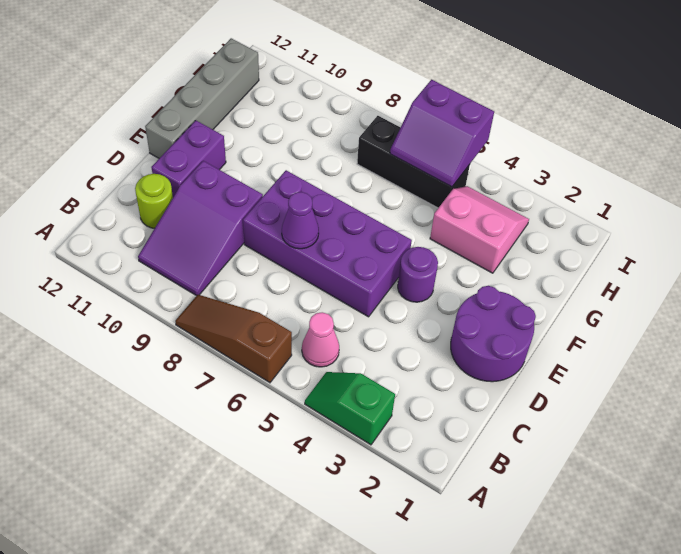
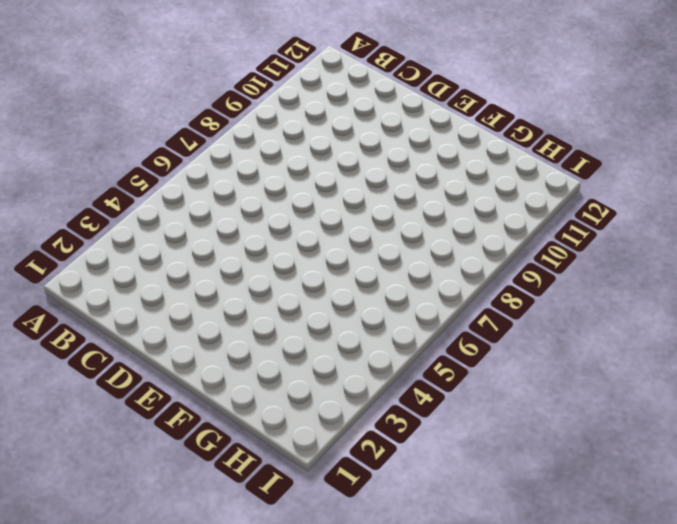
none -> green slope A3:A4 level 1 top 3
none -> brown slope A6:A8 level 1 top 6
none -> pink cone B5 level 1

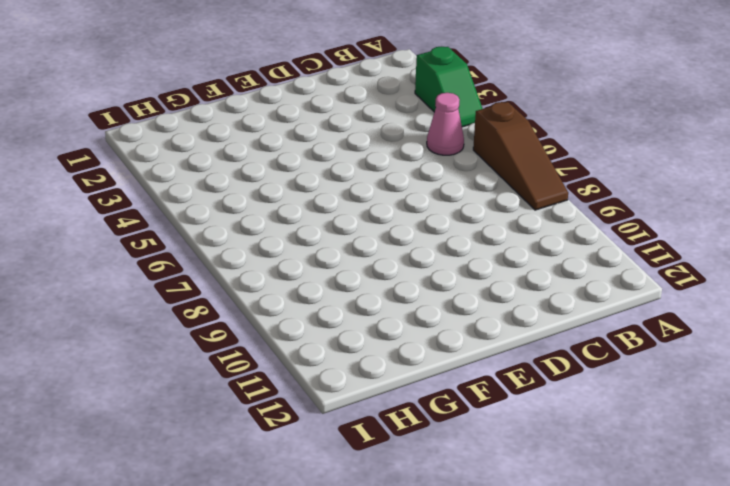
none -> purple slope B9:D10 level 1 top D
none -> lime round brick C11 level 1
none -> purple round brick D1:E2 level 1

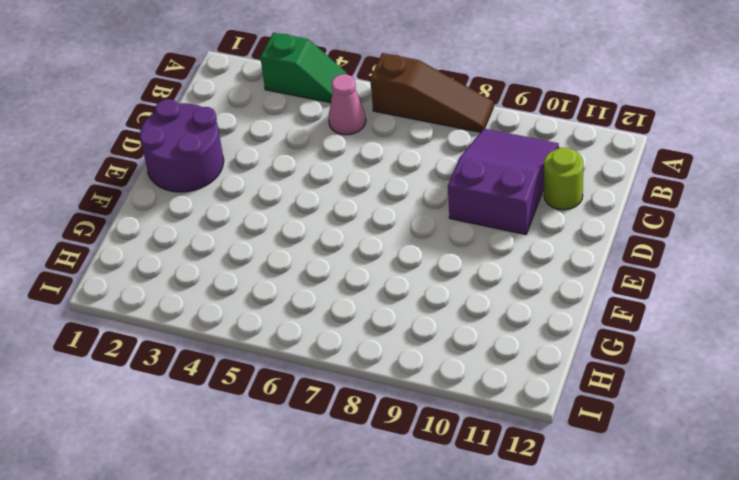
none -> purple brick D5:E8 level 1
none -> purple brick D11:E11 level 1
none -> purple round brick E4 level 1

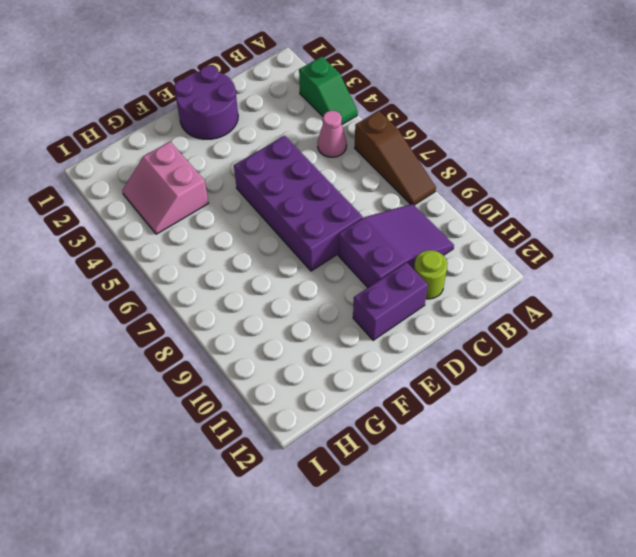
none -> purple round brick E4 level 1
none -> grey brick E12:H12 level 1
none -> black brick H5:H7 level 1

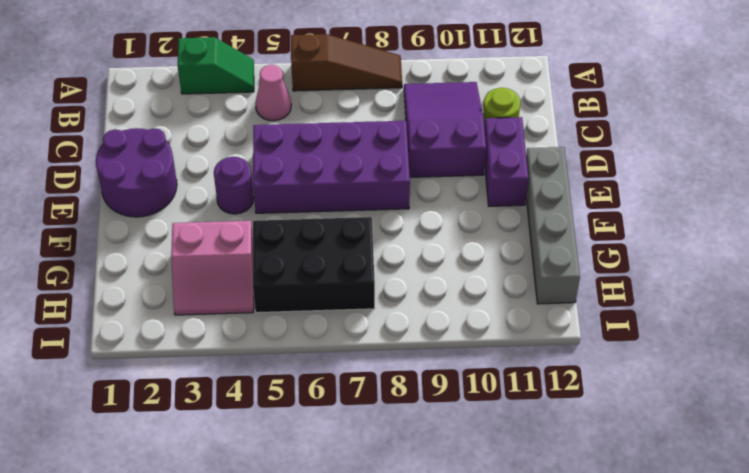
black brick G5:H7 level 1 -> black brick H5:H7 level 1
none -> purple cone D7 level 2
none -> purple slope H5:I6 level 2 top I

